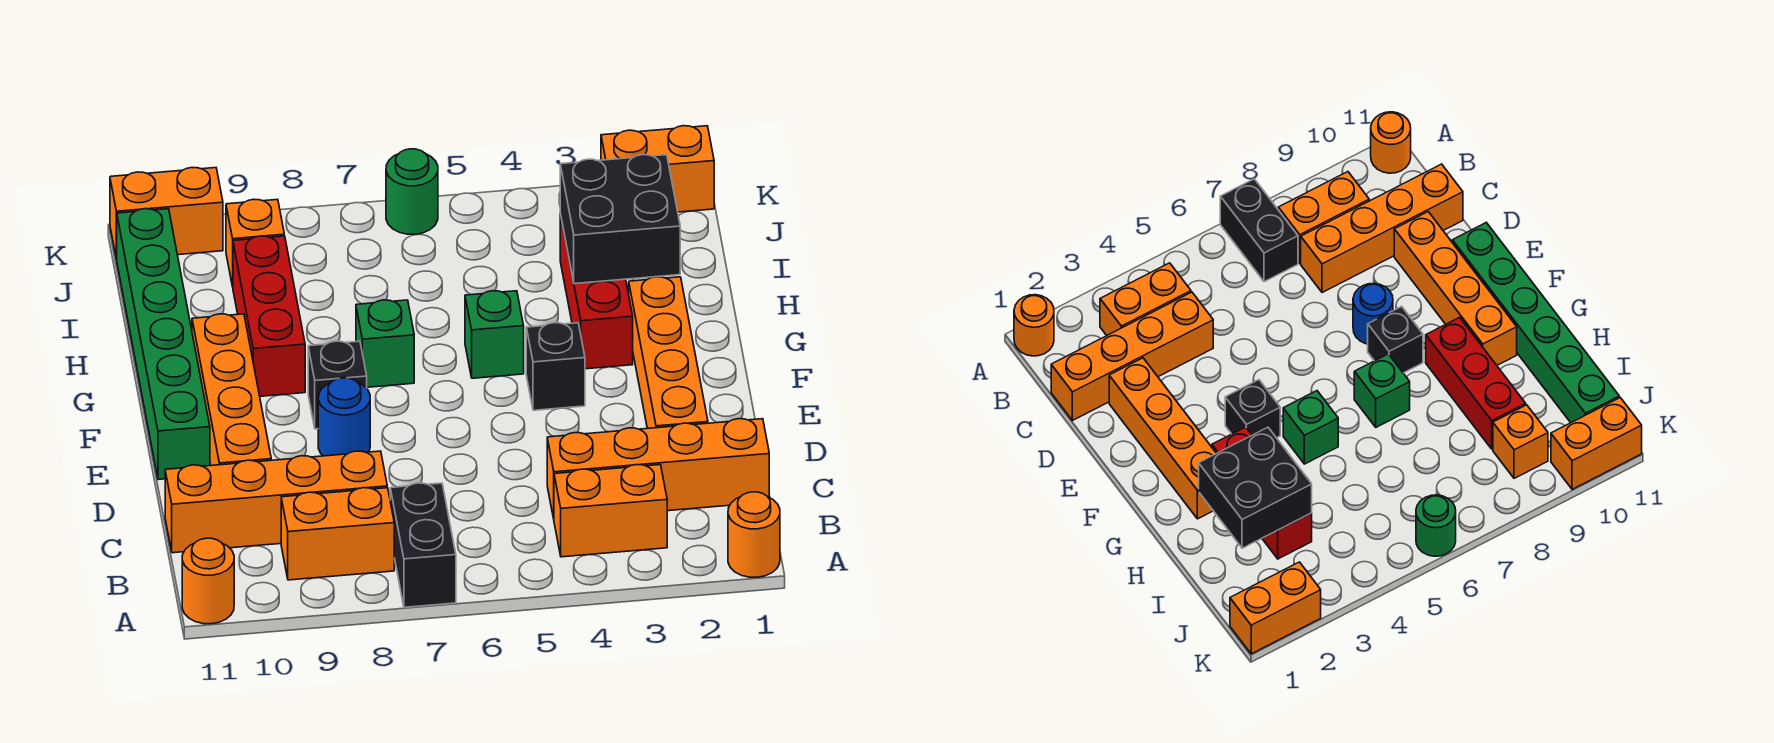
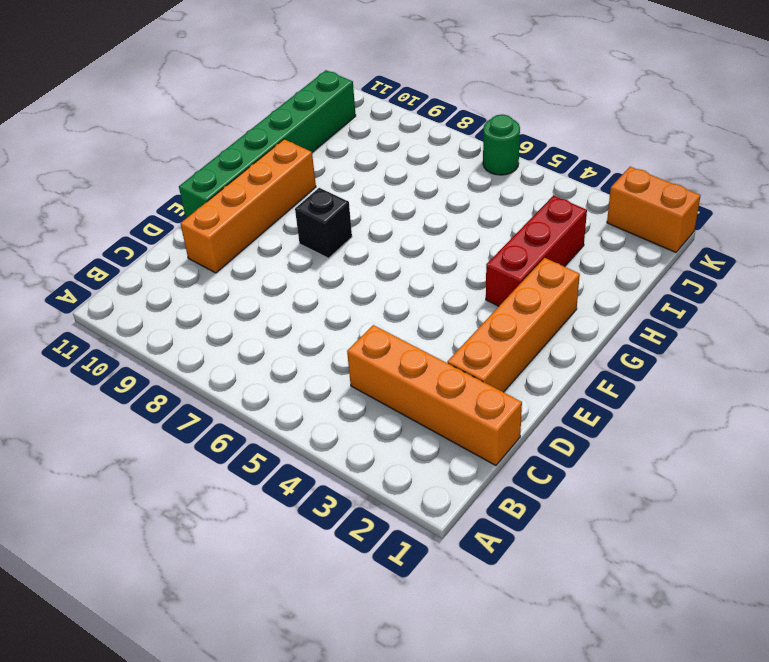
none -> orange round brick A1 level 1
none -> black brick A7:B7 level 1
none -> orange round brick A11 level 1

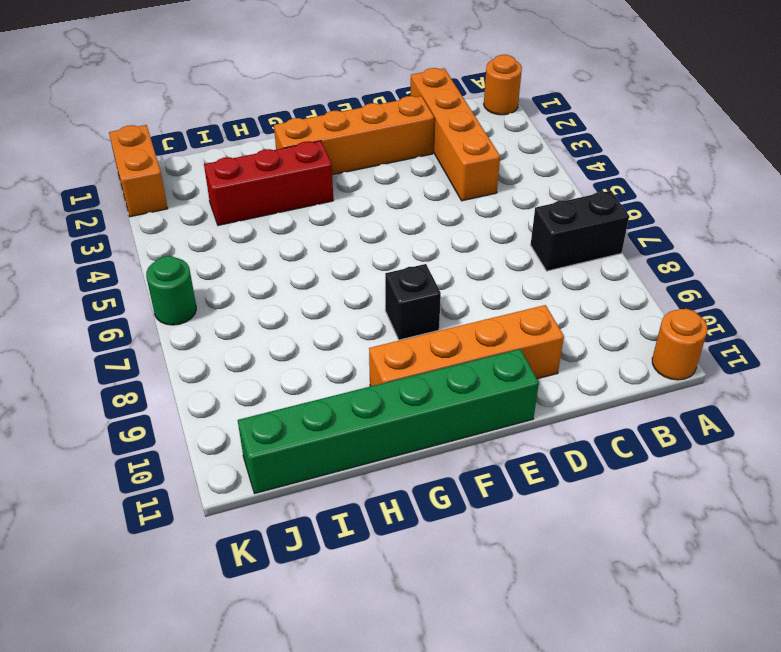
none -> orange brick B3:B4 level 1
none -> orange brick B8:B9 level 1
none -> orange brick C8:C11 level 1

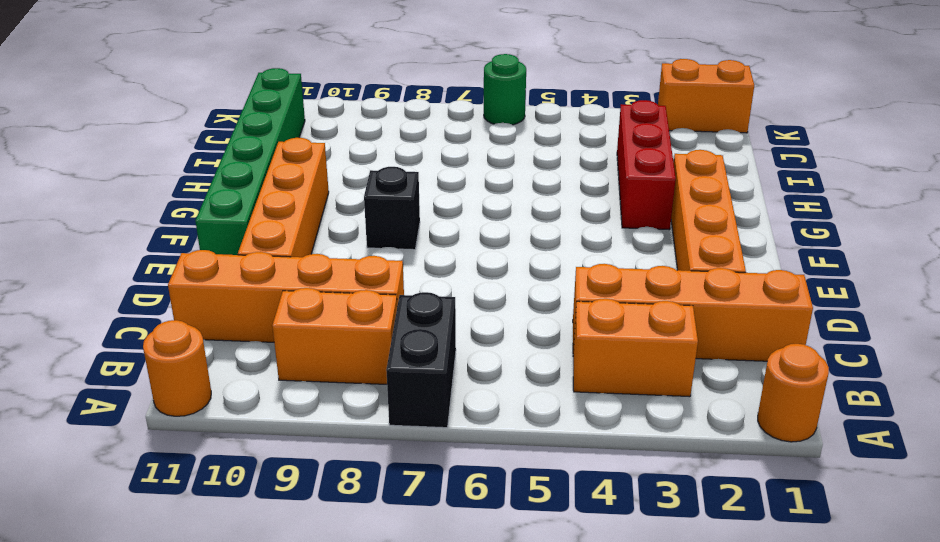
none -> blue round brick E8 level 1
none -> black brick F4 level 1
none -> green brick G5 level 1

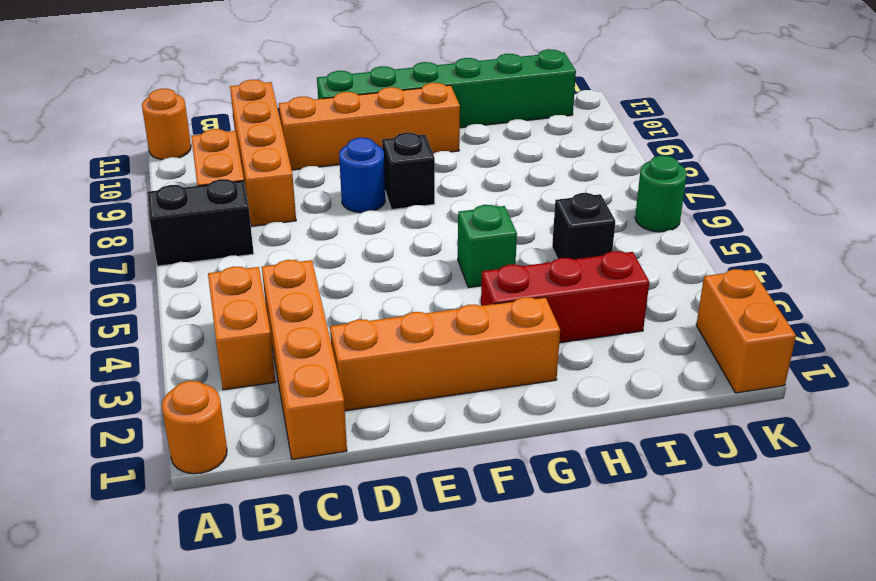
black brick I5 level 1 -> black brick F4 level 1
none -> green brick G7 level 1
none -> red brick G9:I9 level 1
none -> orange brick J9 level 1

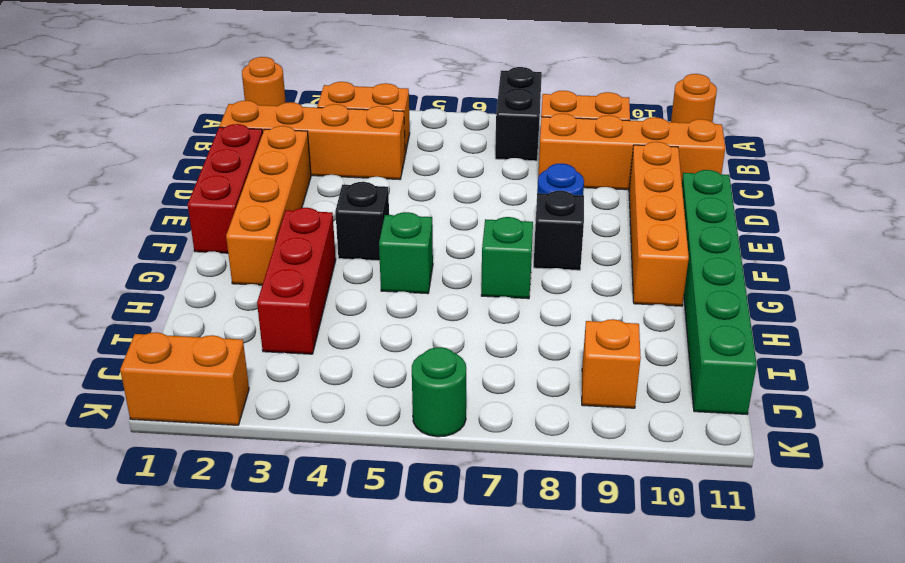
red brick D1:F1 level 1 -> red brick G9:I9 level 1
none -> orange brick K10:K11 level 1
none -> black brick H2:I3 level 2

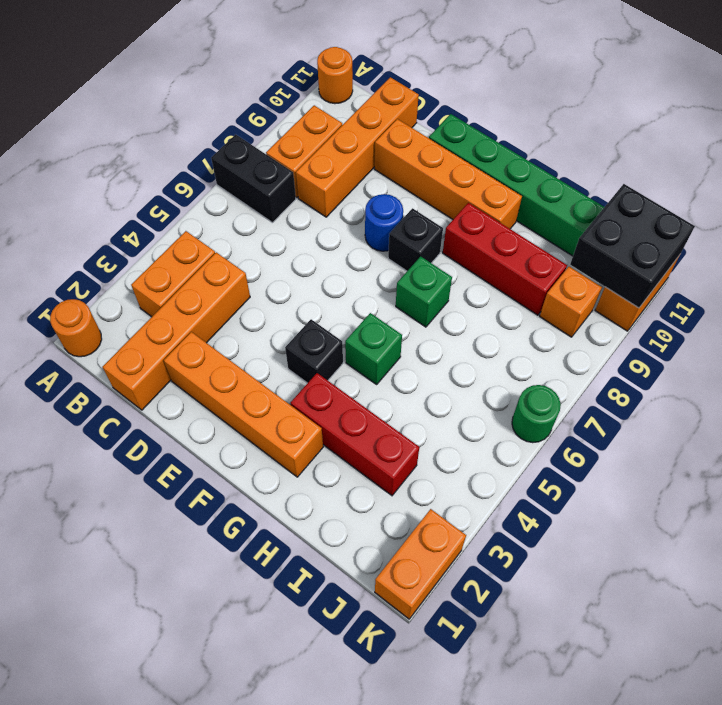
black brick J10:K11 level 2 -> black brick H2:I3 level 2

